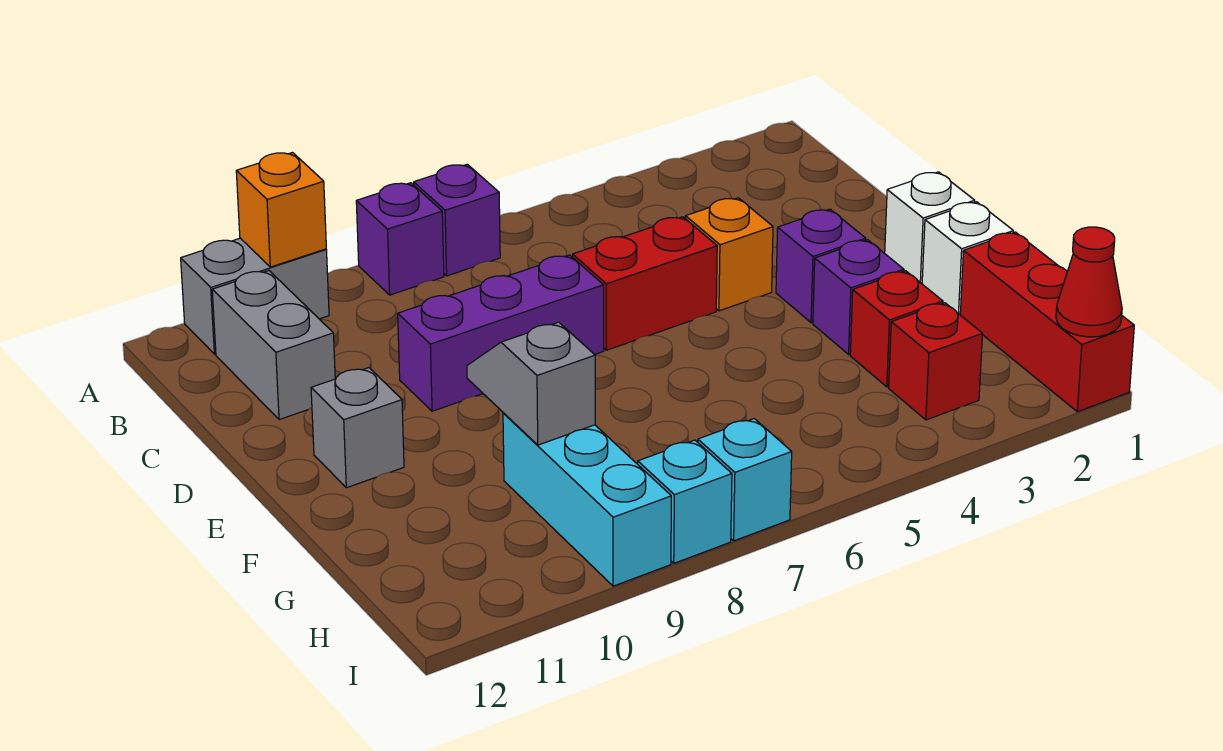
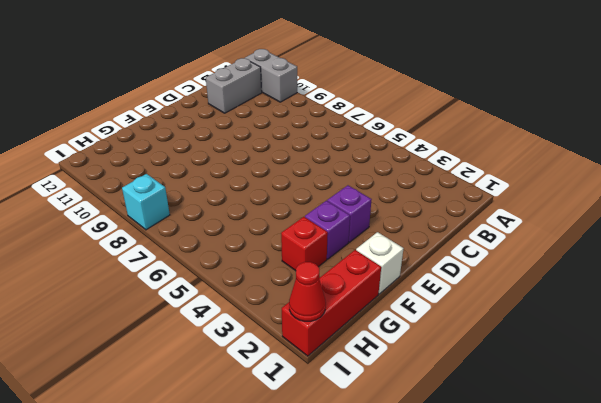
none -> purple brick A7 level 1
none -> purple brick A8 level 1
none -> orange brick D4 level 1

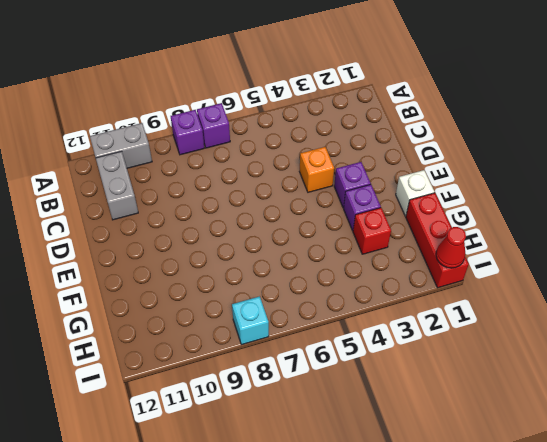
none -> red brick D5:D6 level 1
none -> purple brick D7:D9 level 1
none -> white brick E1 level 1

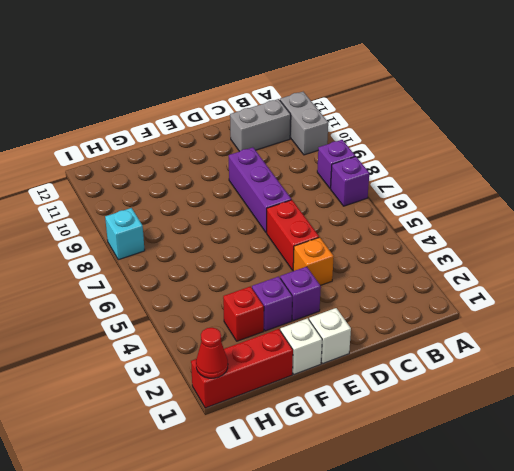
none -> grey brick E11 level 1
none -> cyan brick G9:I9 level 1
none -> red brick H3 level 1

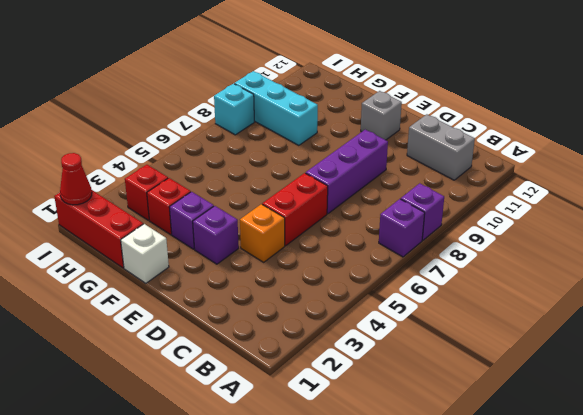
none -> grey brick A10:A11 level 1
none -> white brick E1 level 1
none -> cyan brick I7 level 1

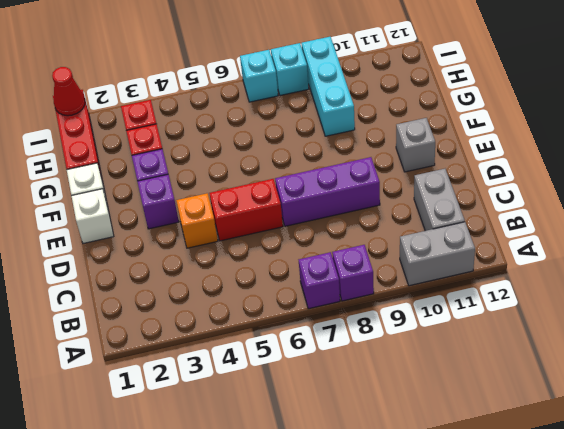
none -> orange brick A10 level 2
none -> grey slope F9:G9 level 2 top G

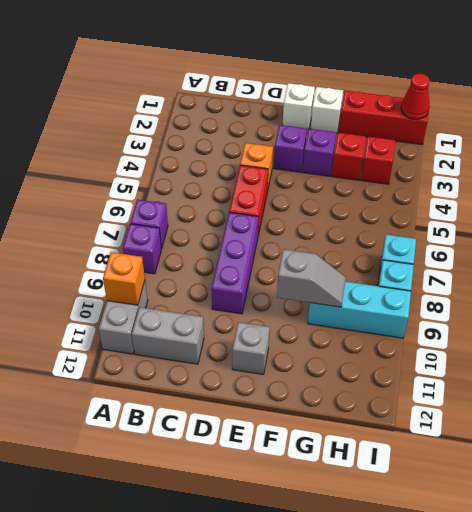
grey slope F9:G9 level 2 top F -> grey slope F9:G9 level 2 top G

